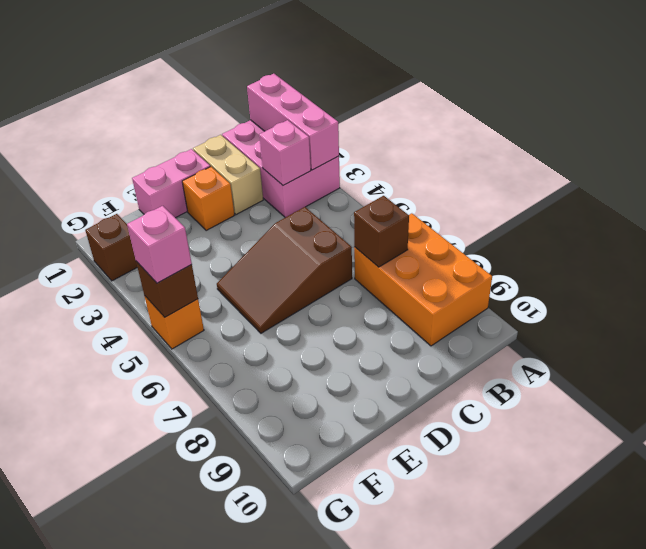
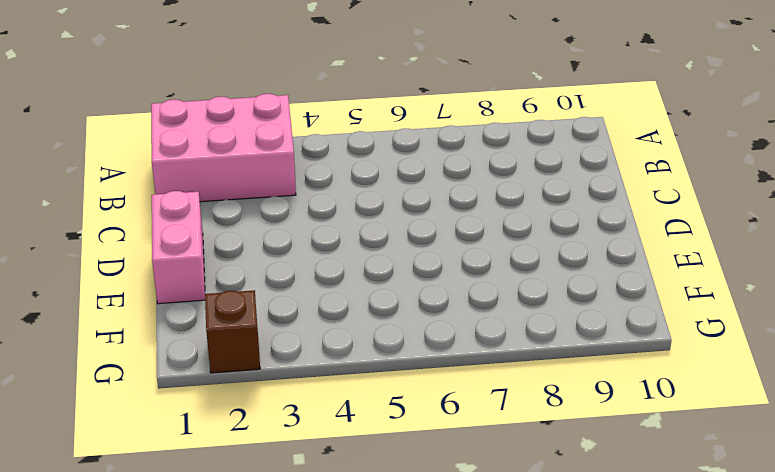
none -> orange brick A7:B9 level 1
none -> tan brick C1:C2 level 1
none -> brown slope C5:E6 level 1 top C

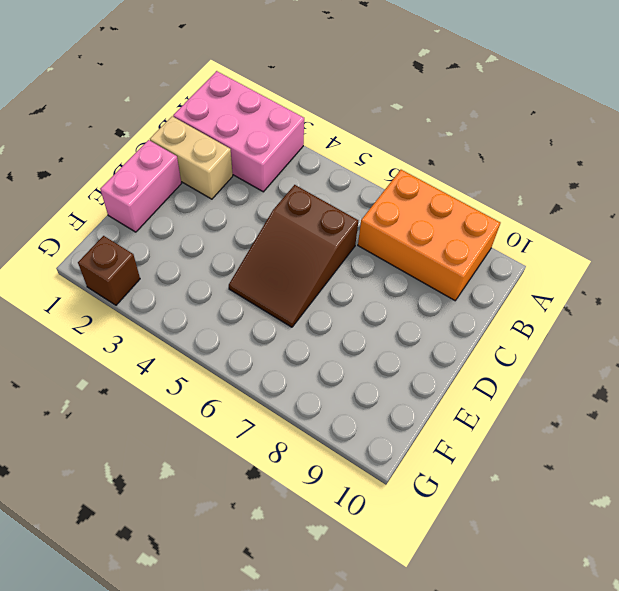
none -> orange brick D2 level 1
none -> orange brick G5 level 1
none -> pink brick A1:A3 level 2

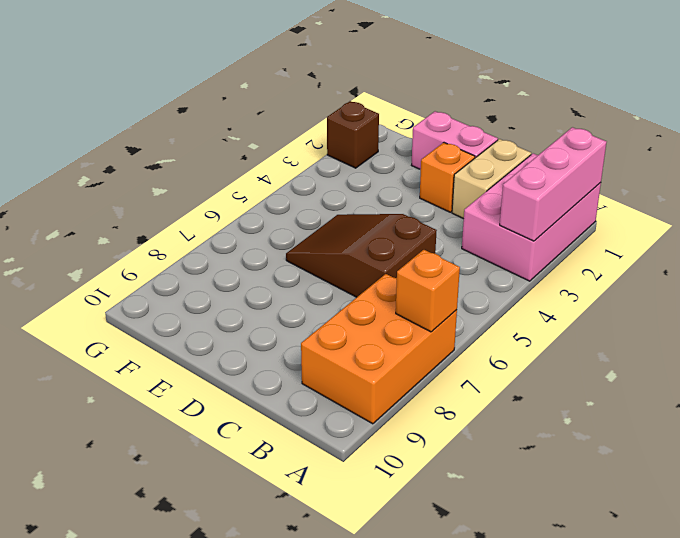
orange brick A7 level 2 -> orange brick G5 level 1
none -> pink brick B3 level 2
none -> brown brick B7 level 2
none -> brown brick G5 level 2

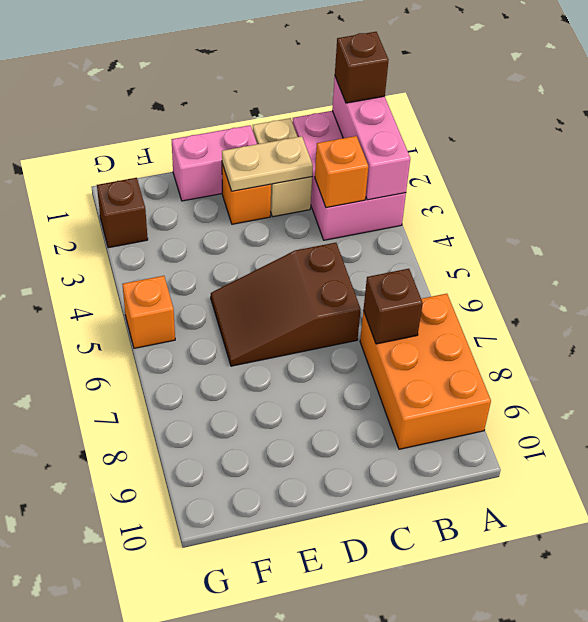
brown brick A1 level 3 -> brown brick G5 level 2
orange brick B3 level 2 -> pink brick B3 level 2
tan plate C2:D2 level 2 -> none
none -> pink brick G5 level 3

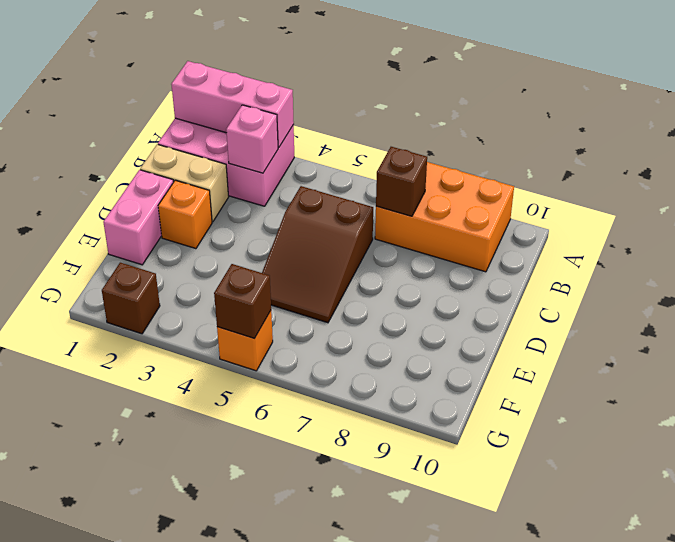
none -> pink brick G5 level 3

